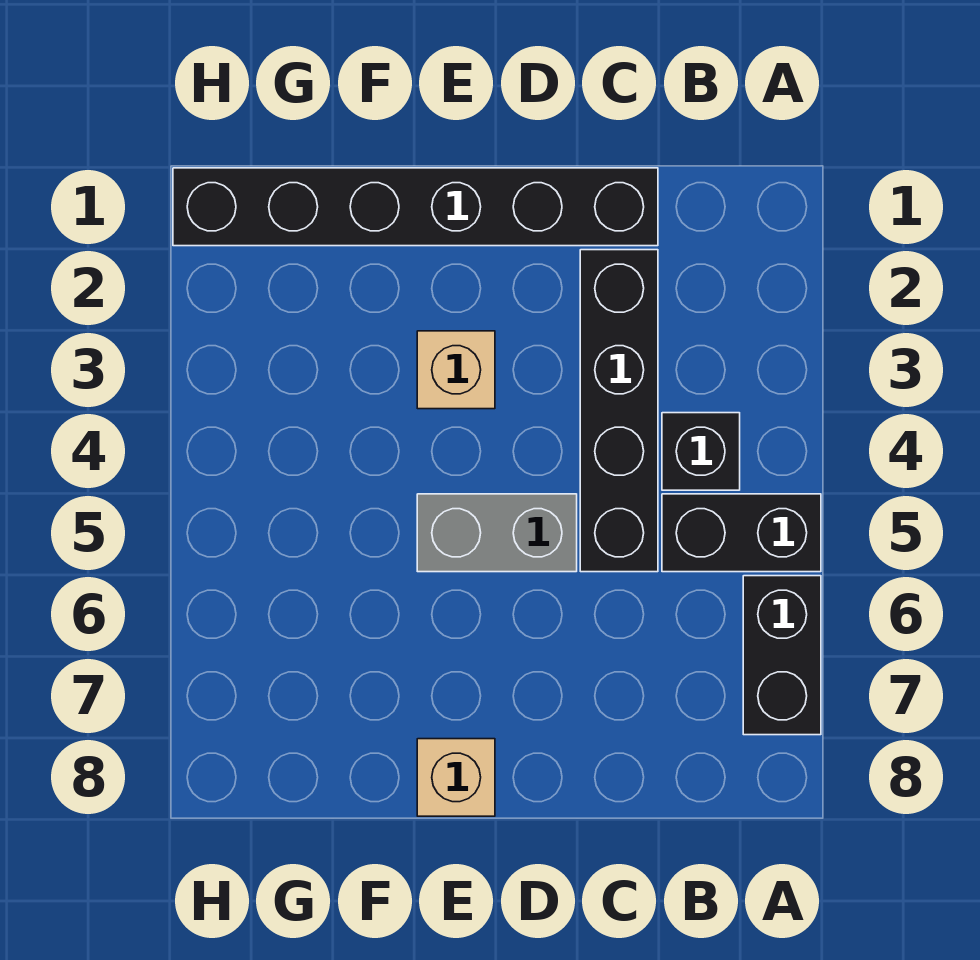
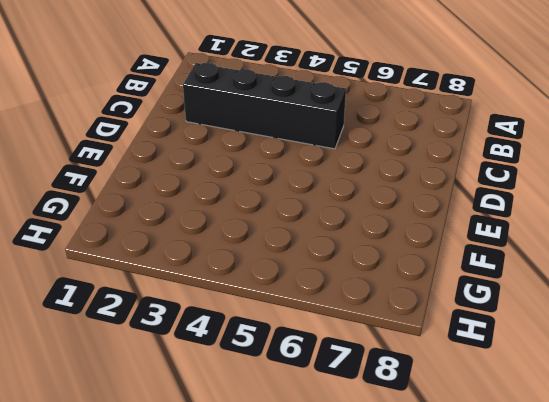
none -> black brick A5:B5 level 1
none -> black brick A6:A7 level 1

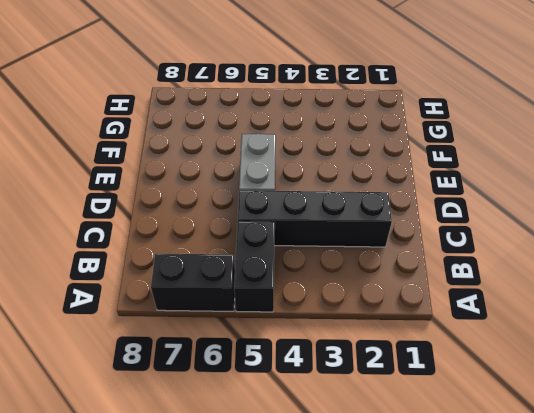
none -> black brick B4 level 1
none -> black brick C1:H1 level 1

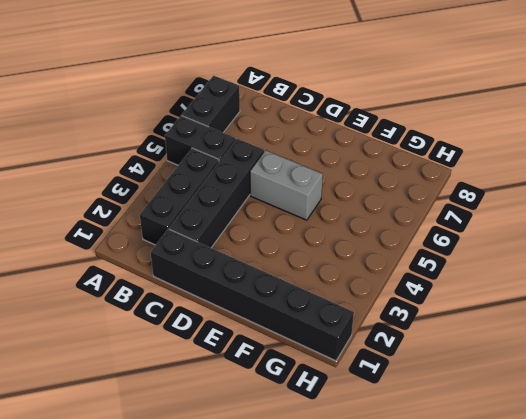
black brick B2:B4 level 1 -> black brick B4 level 1
none -> tan brick E3 level 1
none -> tan brick E8 level 1

